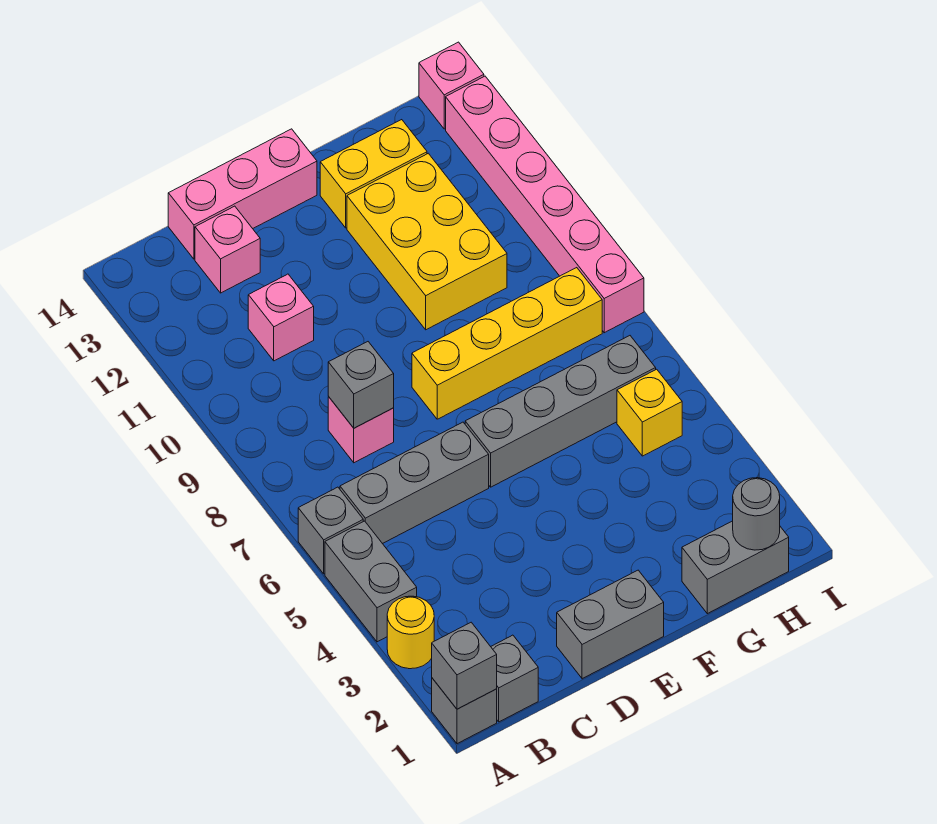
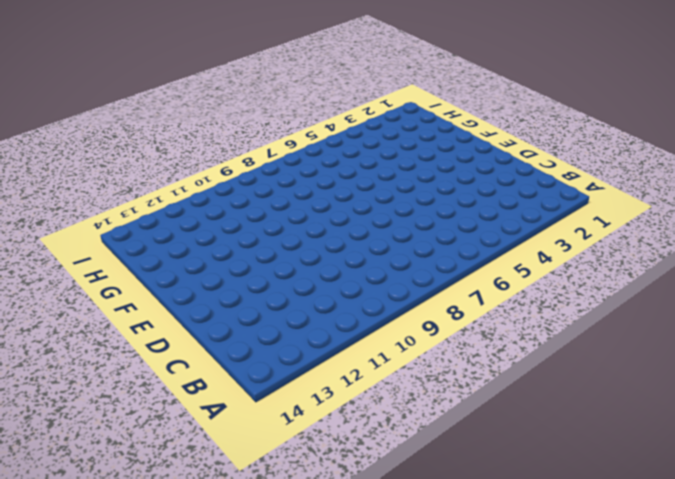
none -> grey brick A1 level 1
none -> yellow round brick A3 level 1
none -> grey brick A4:A5 level 1

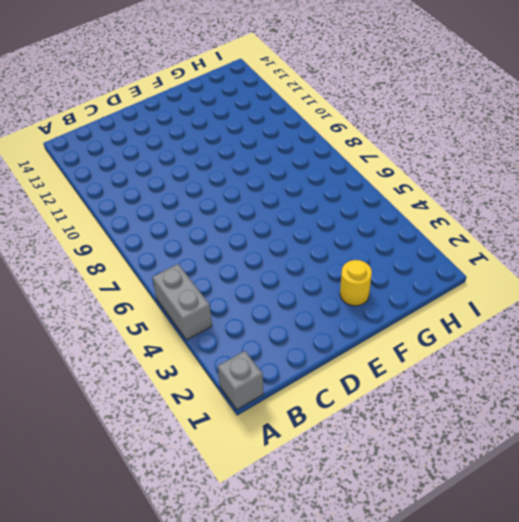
yellow round brick F2 level 1 -> yellow round brick A3 level 1
none -> grey brick A6 level 1
none -> grey brick B1 level 1
none -> grey brick B6:D6 level 1

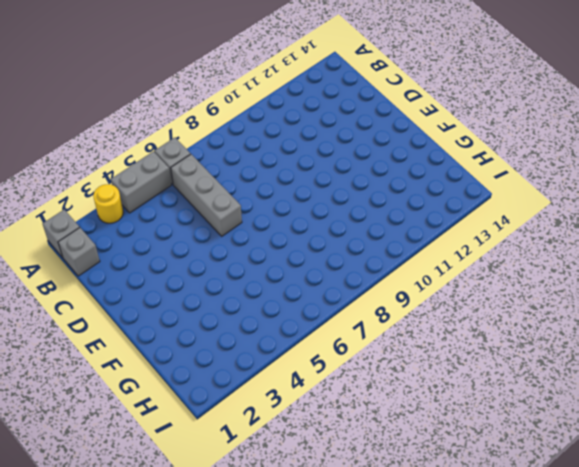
none -> pink brick C8 level 1
none -> pink brick C11 level 1
none -> pink brick C13 level 1

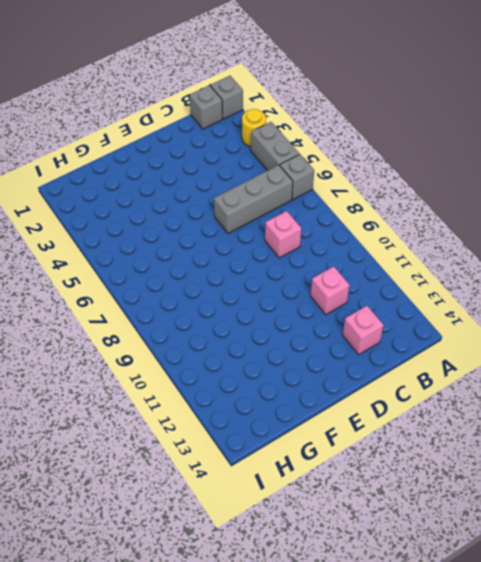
none -> pink brick C14:E14 level 1
none -> grey brick D1:E1 level 1
none -> grey brick E6:H6 level 1

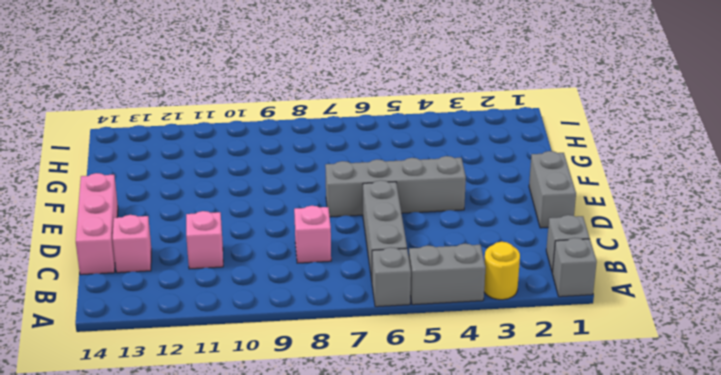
grey brick E4:E7 level 1 -> grey brick E6:H6 level 1
none -> yellow brick E8:H8 level 1
none -> yellow brick F10:G12 level 1
none -> yellow brick F13:G13 level 1

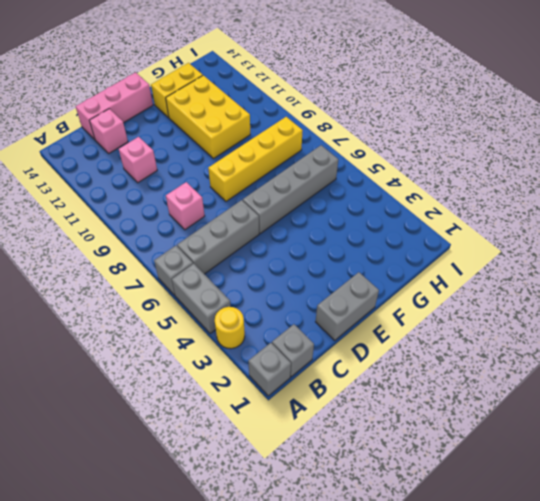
none -> grey brick G1:H1 level 1
none -> yellow brick H5 level 1
none -> pink brick I8:I13 level 1

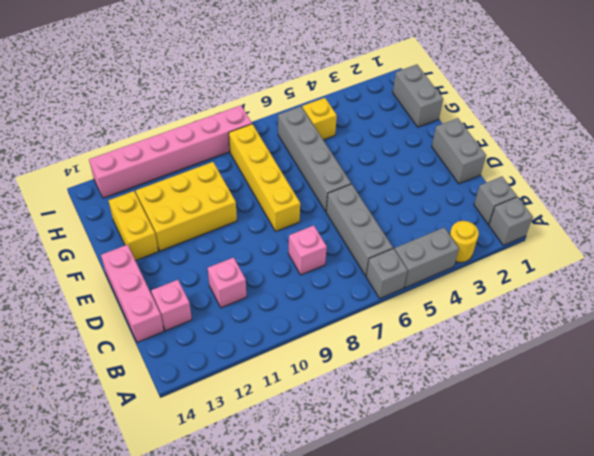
none -> pink brick I14 level 1
none -> grey brick A1 level 2
none -> grey brick C8 level 2

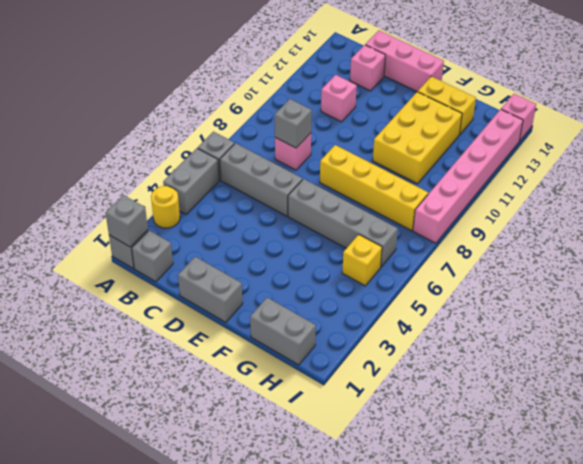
none -> grey round brick H1 level 2

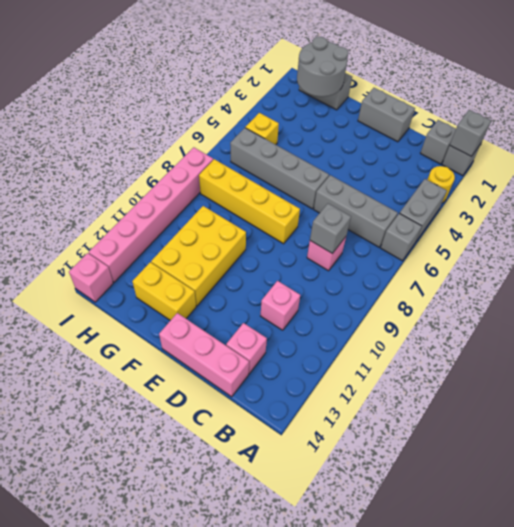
grey round brick G1:H2 level 2 -> grey round brick H1 level 2

